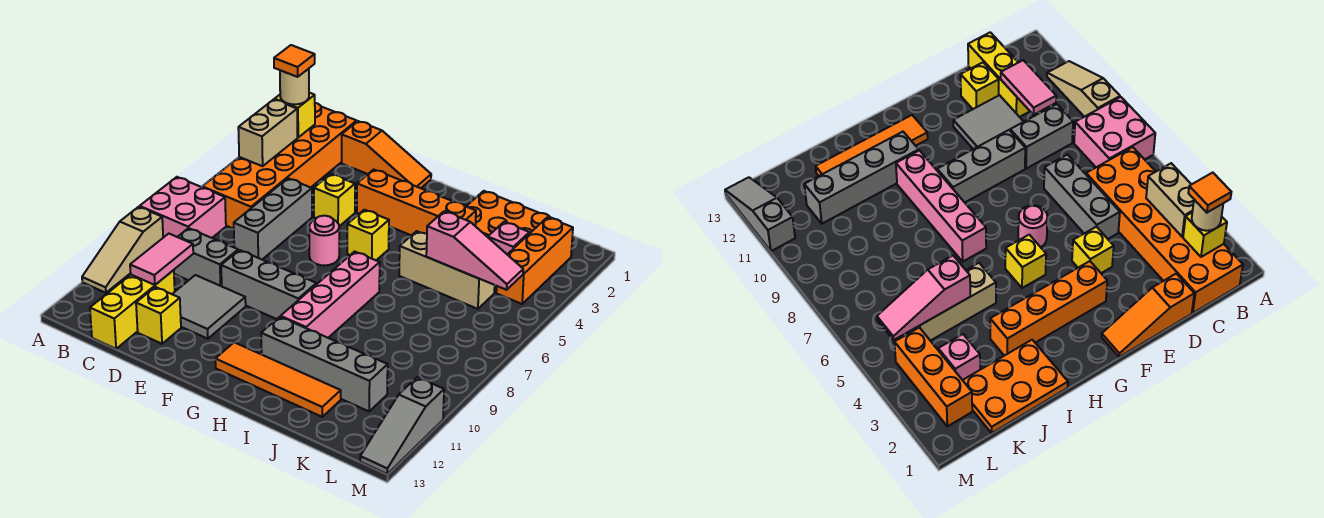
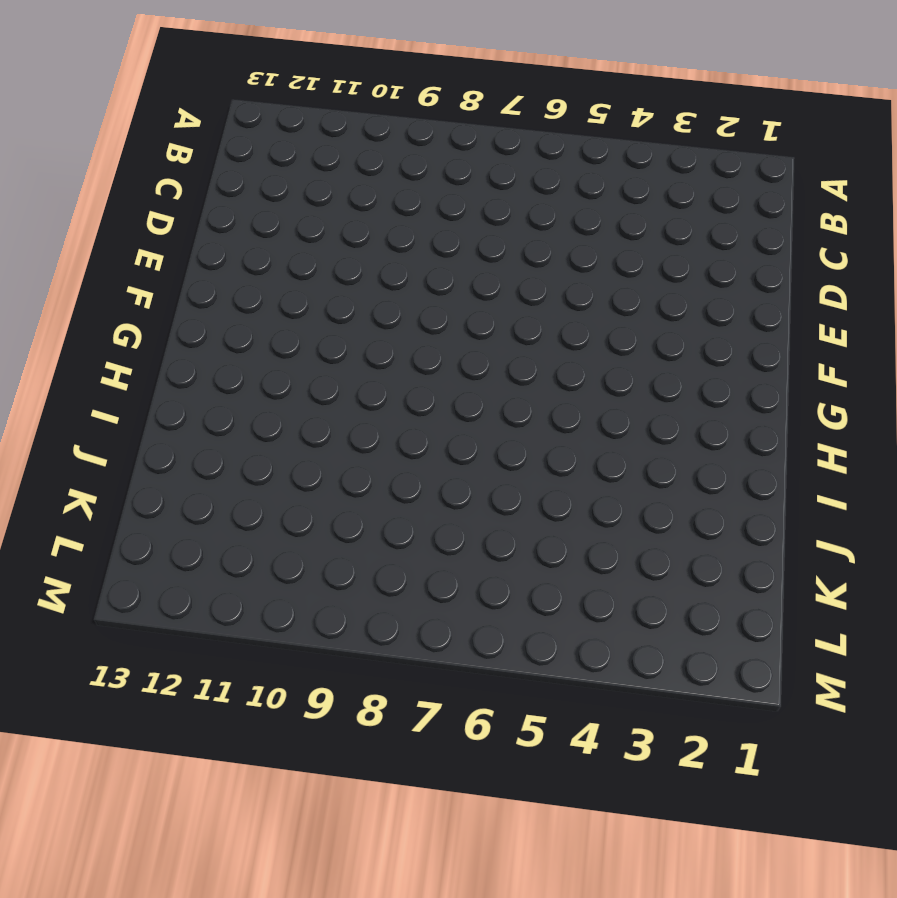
none -> pink brick A7:B8 level 1
none -> tan slope A9:A11 level 1 top 9
none -> orange brick B1:C6 level 1

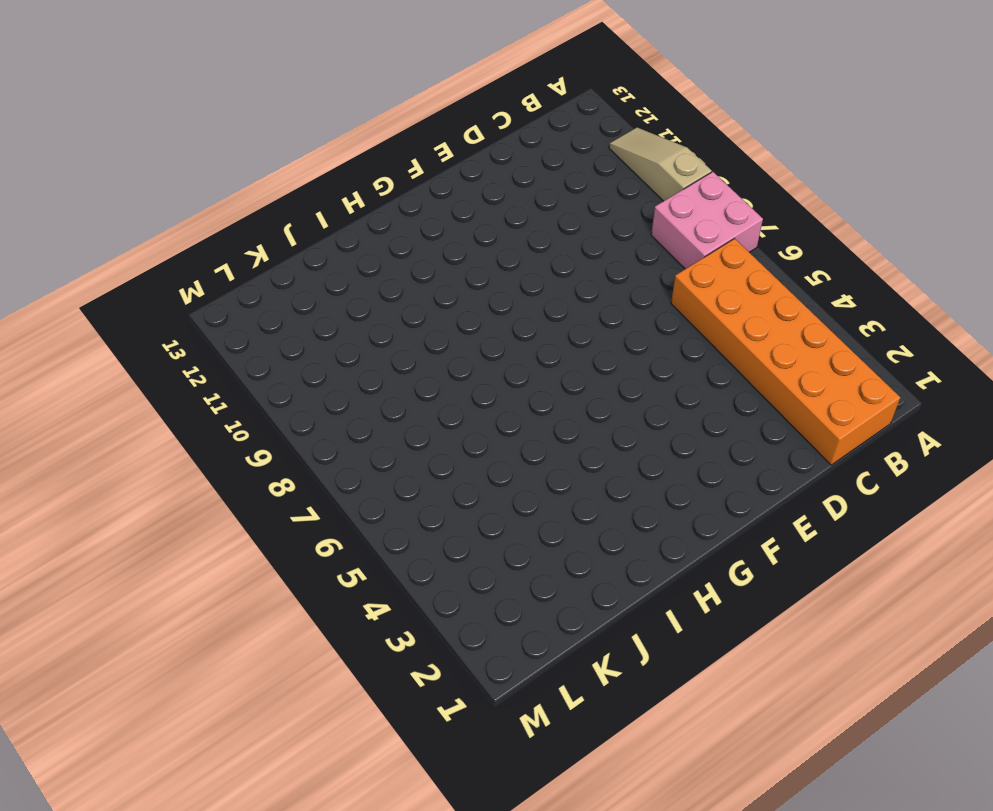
none -> grey brick C9:D9 level 1
none -> yellow brick C11:C13 level 1
none -> orange slope D1:F1 level 1 top D

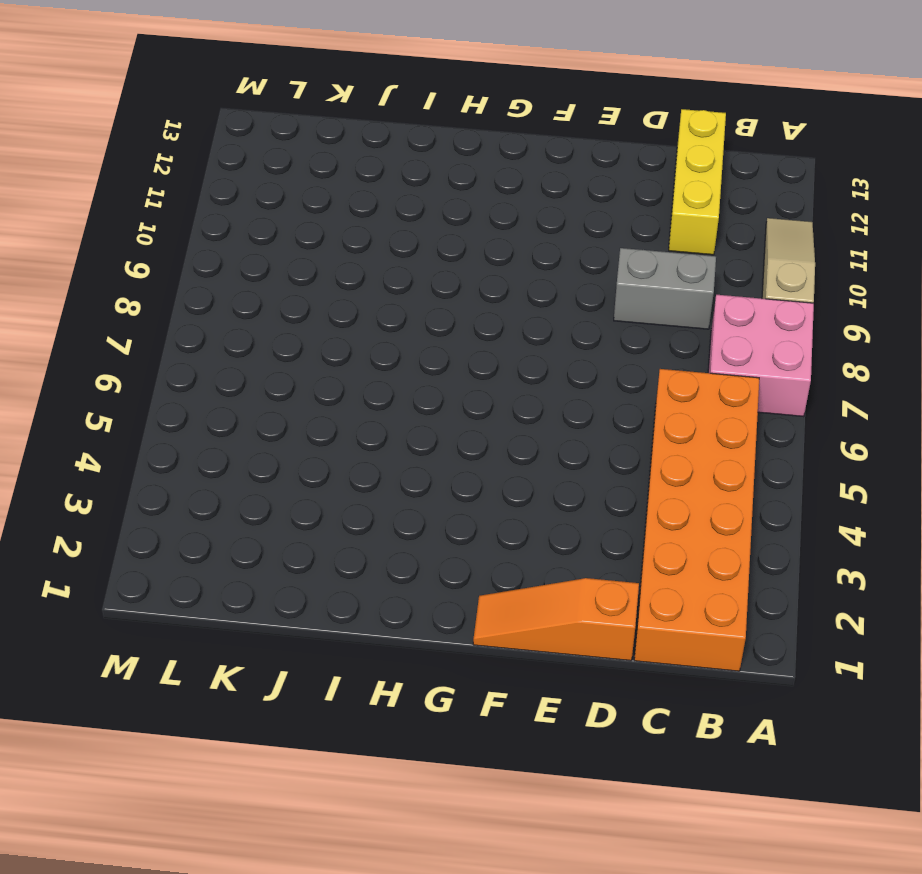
none -> grey brick D5:D7 level 1
none -> grey tile D10:E11 level 1
none -> yellow brick D12 level 1

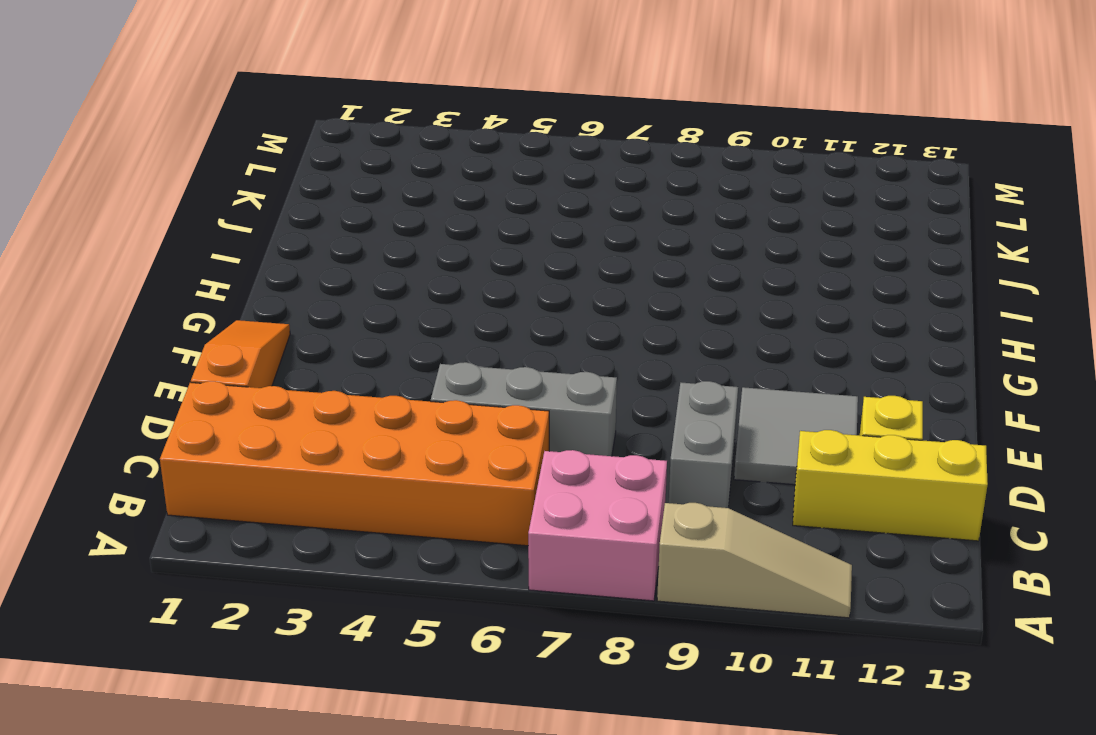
none -> yellow brick E4 level 1
none -> grey brick E9:G9 level 1
none -> orange brick F3:I3 level 1

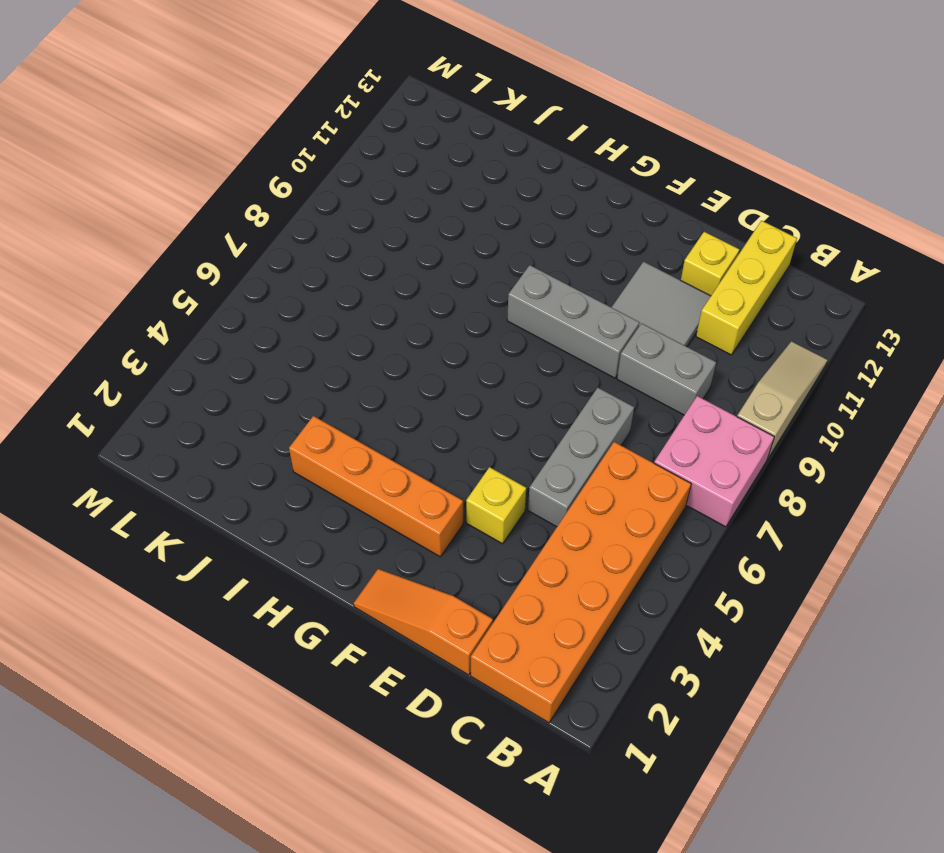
none -> pink round brick F6 level 1
none -> yellow brick G5 level 1
none -> orange tile G12:J12 level 1

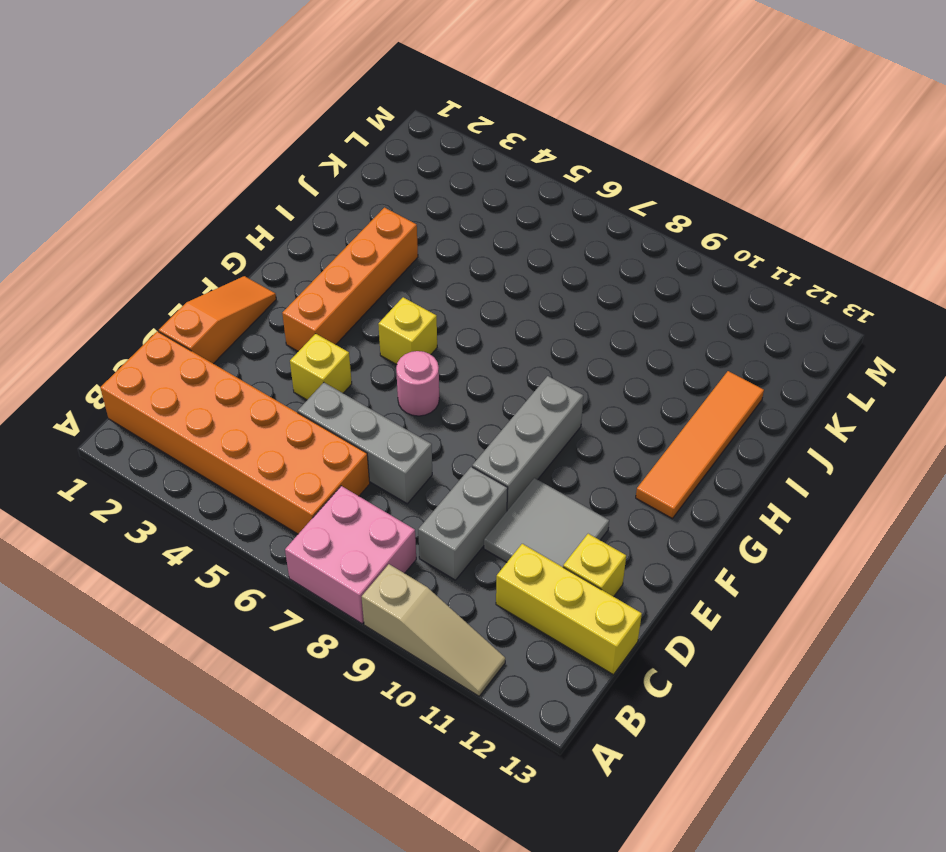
none -> pink brick H7:H10 level 1
none -> grey brick H11:K11 level 1
none -> orange plate I1:K2 level 1

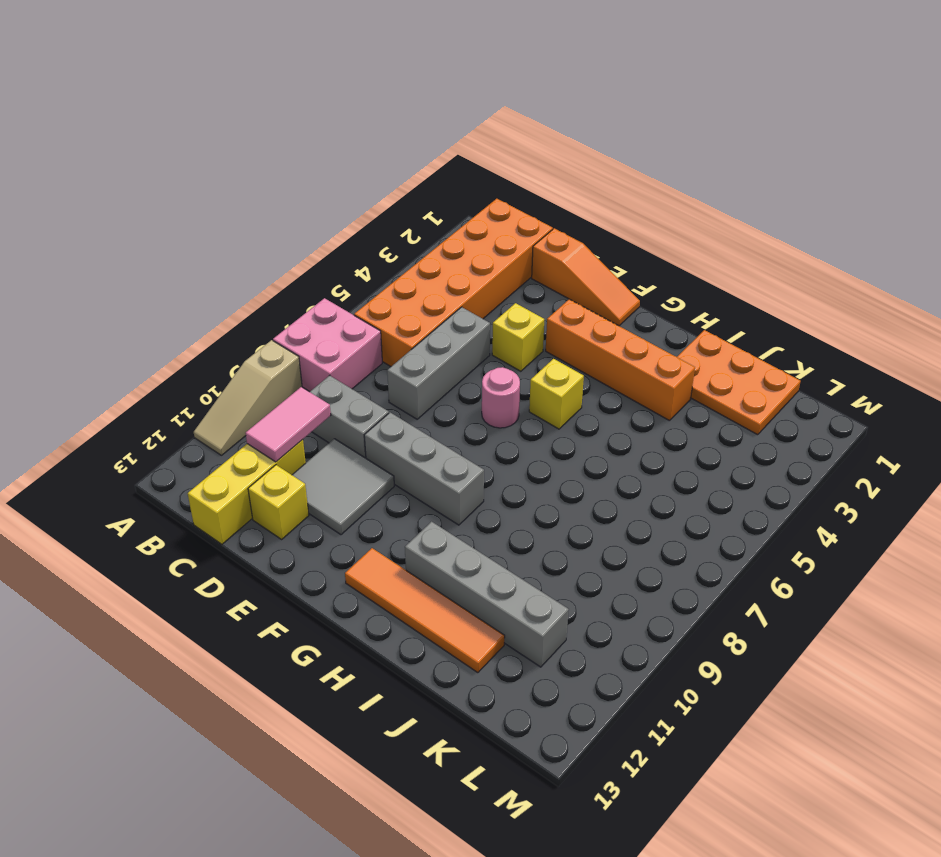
none -> pink brick H7:H10 level 1
none -> tan brick I5:K5 level 1
none -> pink brick K3 level 1

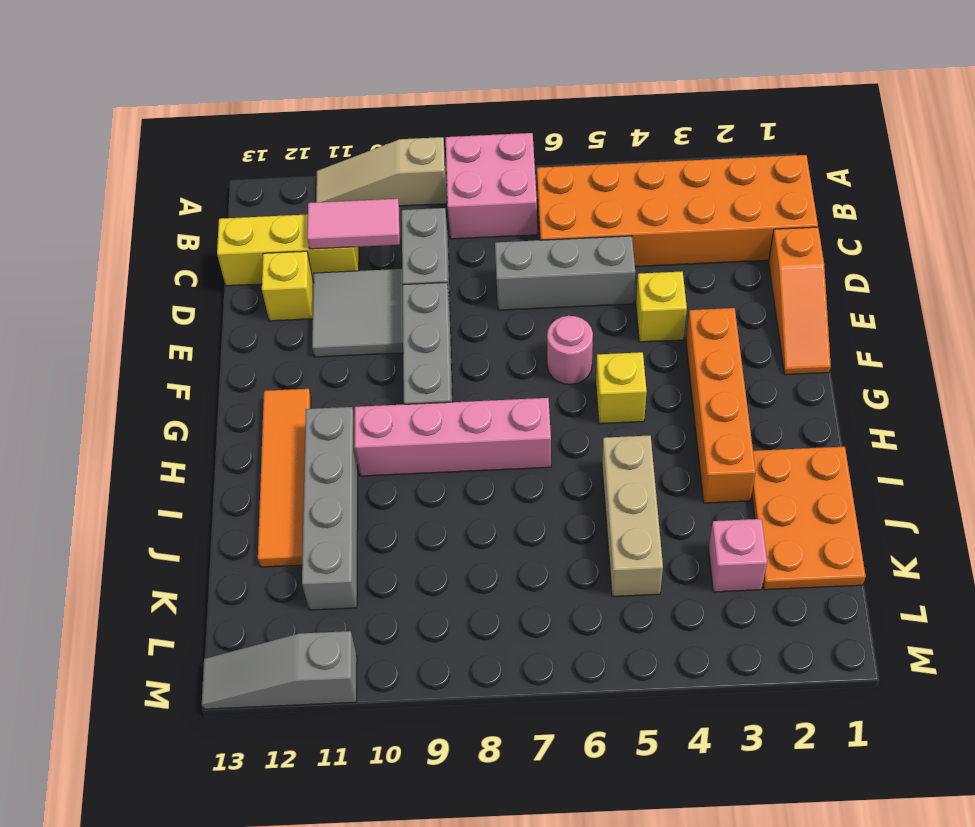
none -> orange brick L2:L4 level 1
none -> yellow brick B2 level 2
none -> tan brick B3:B4 level 2

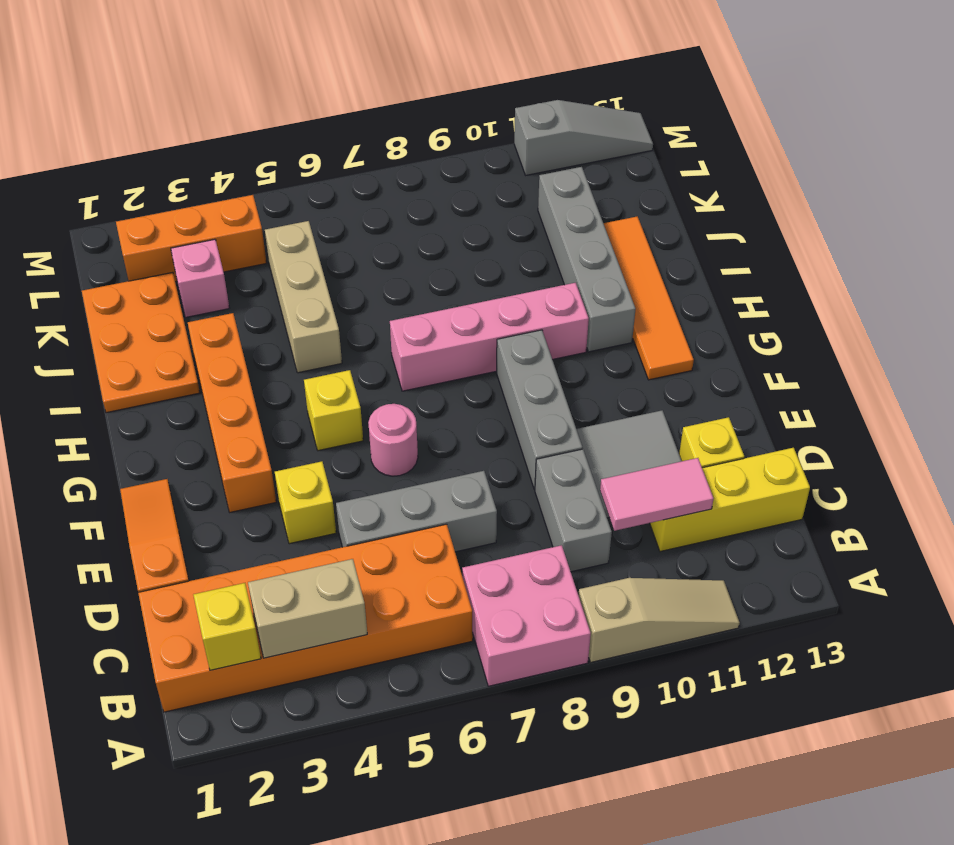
none -> pink slope J5:L5 level 2 top J
none -> tan round brick B2 level 3
none -> orange tile B2 level 4

